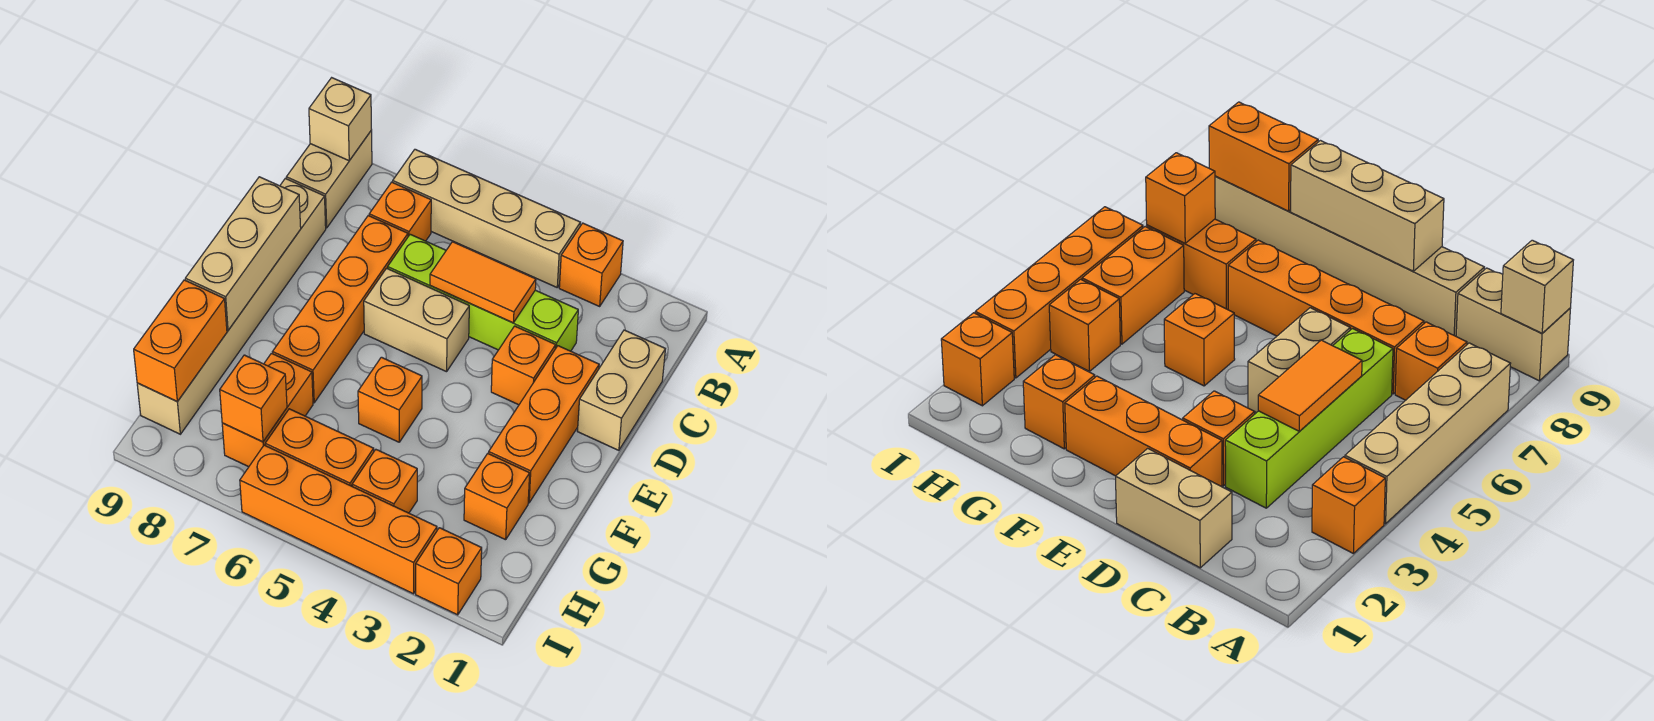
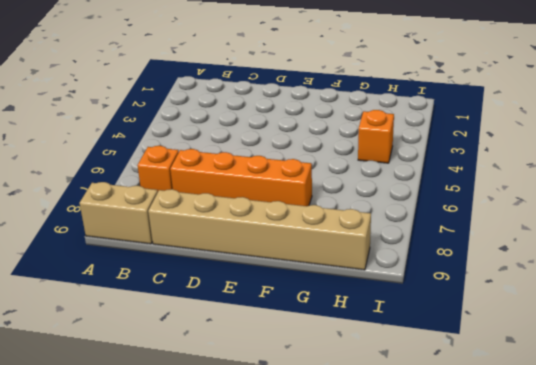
none -> orange brick A3 level 1
none -> tan brick A4:A7 level 1
none -> tan brick C1:D1 level 1

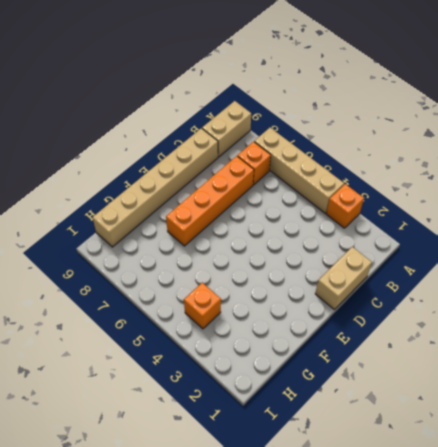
none -> lime brick C3:C6 level 1
none -> orange brick D2:F2 level 1
none -> orange brick D3 level 1

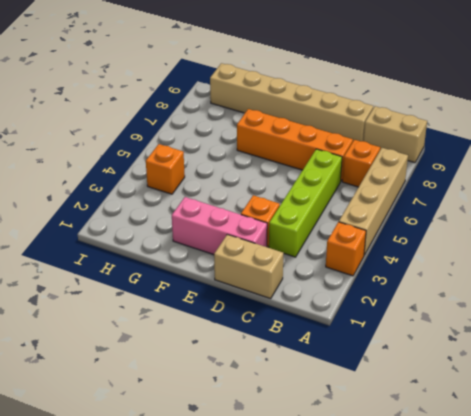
pink brick D2:F2 level 1 -> orange brick D2:F2 level 1
none -> tan brick D5:D6 level 1
none -> orange brick F5 level 1
none -> orange brick G2 level 1

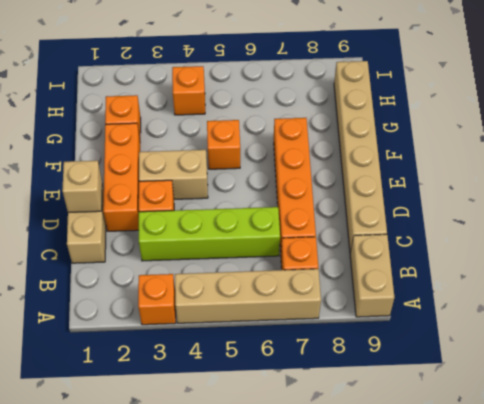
tan brick D1 level 2 -> tan brick A9 level 2
tan brick E3:E4 level 1 -> tan brick D5:D6 level 1
none -> orange brick G7:H7 level 1
none -> orange brick H5:H6 level 1
none -> orange brick I2 level 1

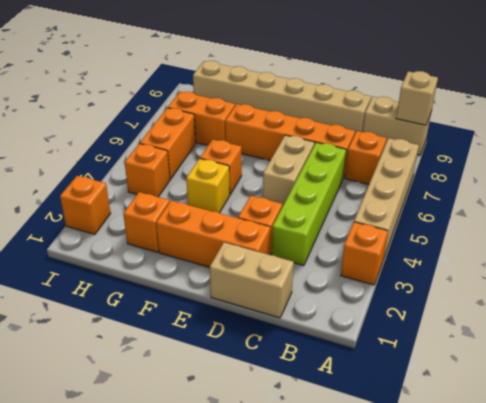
yellow brick F4 level 1 -> none
none -> orange brick I3:I6 level 1
none -> orange tile C4:C5 level 2
none -> tan brick D9:F9 level 2

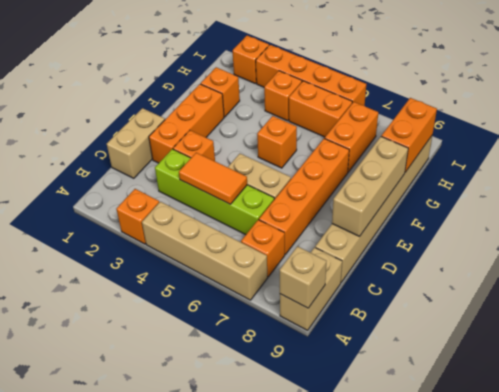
none -> orange brick H7 level 2

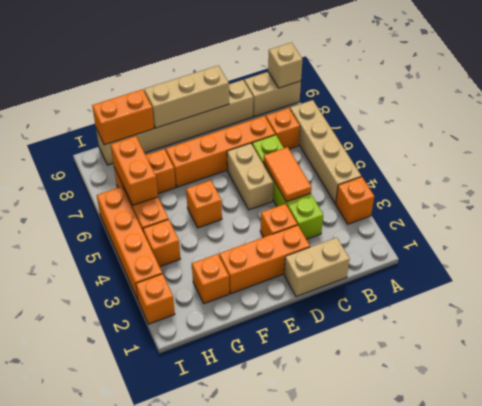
orange brick H6:H7 level 2 -> orange brick H7 level 2

